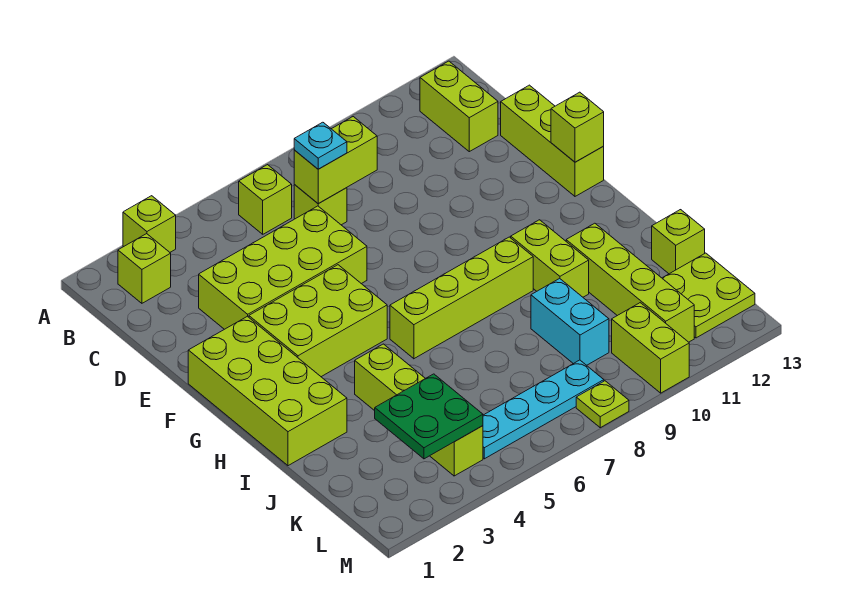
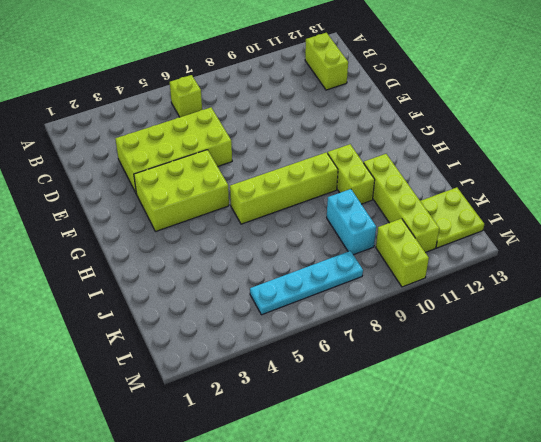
none -> lime brick A3 level 1
none -> lime brick B2 level 1
none -> lime brick C7 level 1

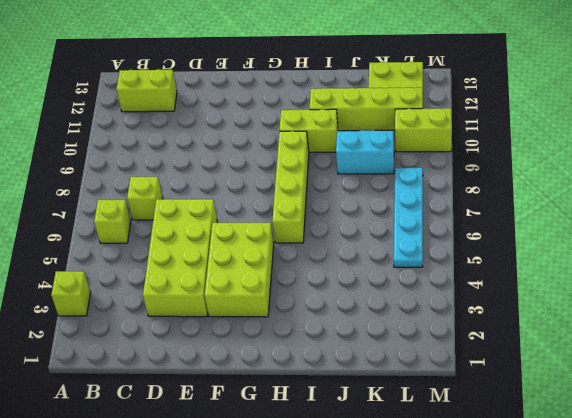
none -> lime brick B2 level 1
none -> lime brick D13:F13 level 1
none -> lime brick F1:I2 level 1

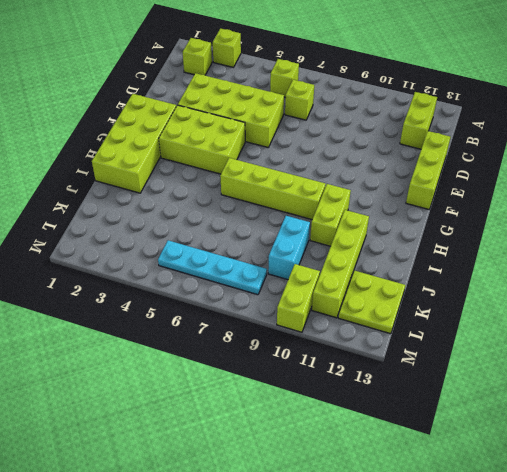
none -> lime brick I4:L4 level 1
none -> lime brick J13 level 1
none -> lime plate M8 level 1

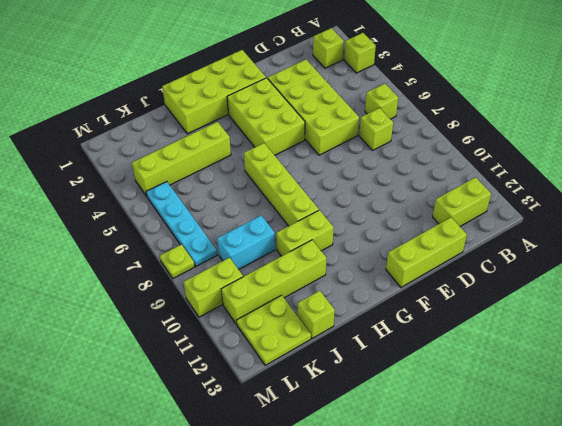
none -> lime brick C7:C8 level 2
none -> lime brick F13 level 2
none -> green plate K3:L4 level 2

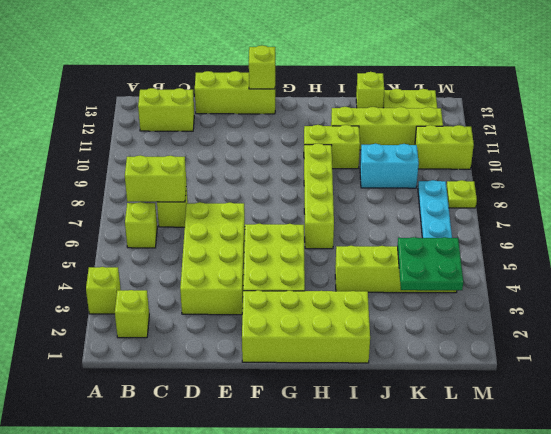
lime brick B7:C7 level 2 -> lime brick C7:C8 level 2
none -> cyan plate C7 level 3

